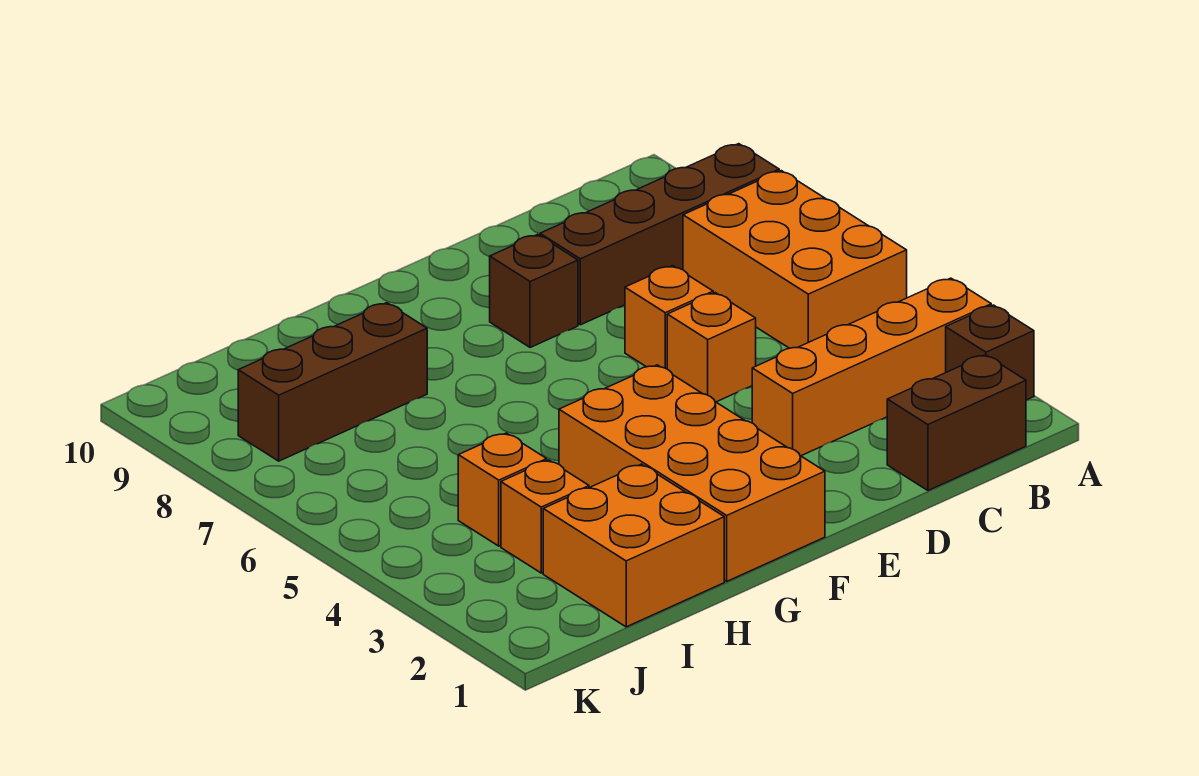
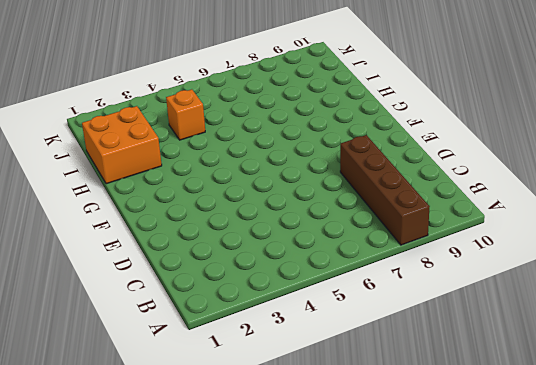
none -> brown brick A2 level 1
none -> orange brick A3:D3 level 1
none -> orange brick A5:B7 level 1

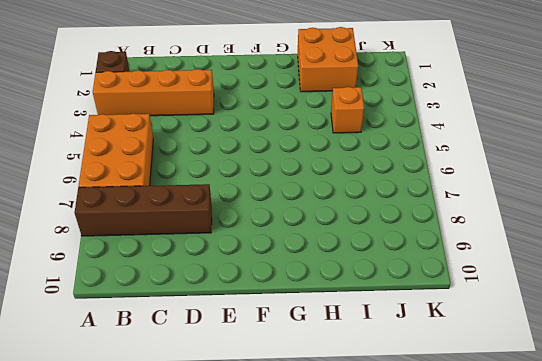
none -> brown brick B1:C1 level 1
none -> orange brick D5 level 1
none -> orange brick D6 level 1

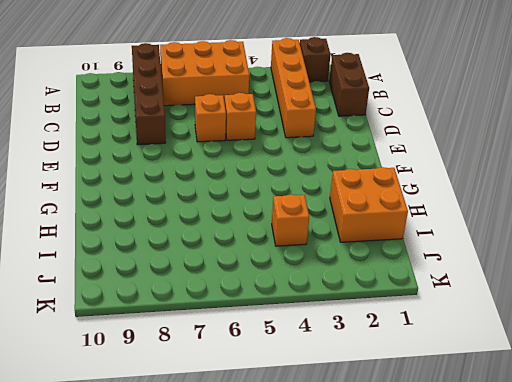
none -> brown brick E8 level 1
none -> orange brick F1:G4 level 1
none -> brown brick H8:J8 level 1

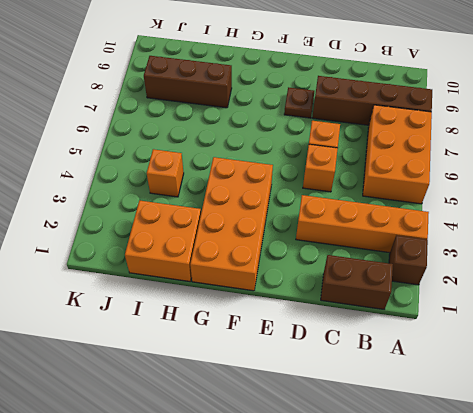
brown plate E8 level 1 -> brown brick E8 level 1
none -> orange brick I3 level 1

